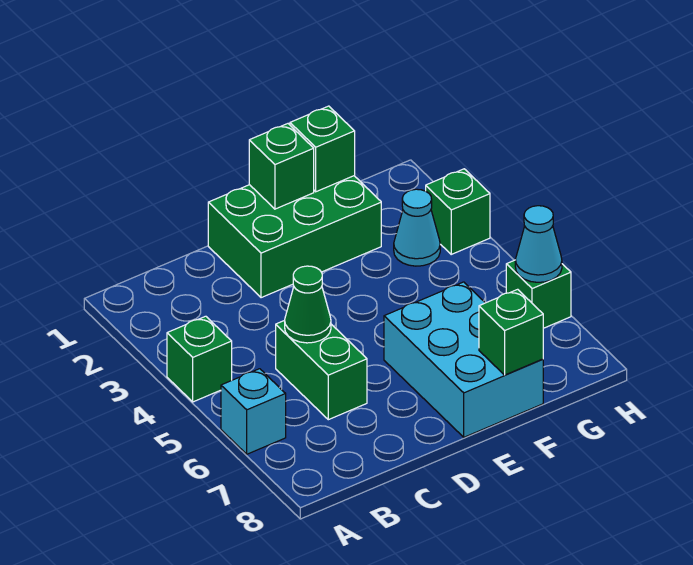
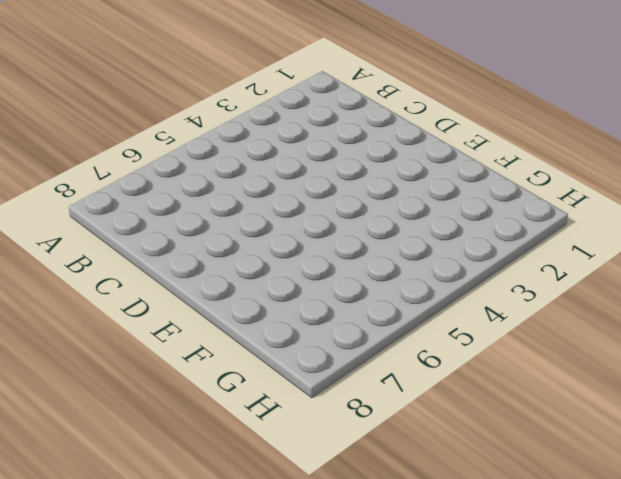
none -> green brick A4 level 1
none -> cyan brick A6 level 1
none -> green brick C5:C6 level 1

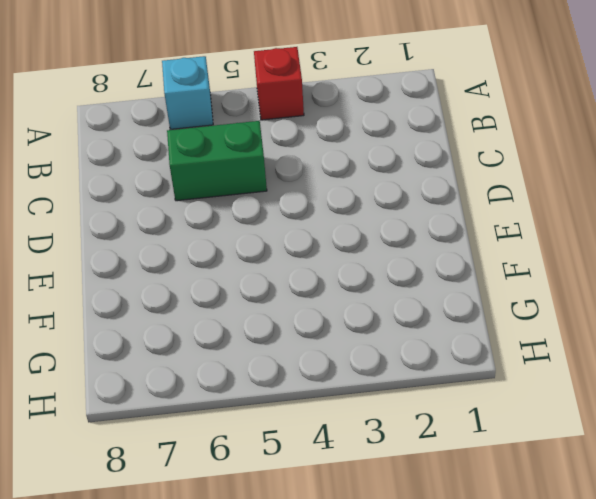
red brick A4 level 1 -> green brick A4 level 1
none -> green brick D1:F2 level 1
none -> cyan brick E6:F8 level 1
none -> cyan cone G3 level 1

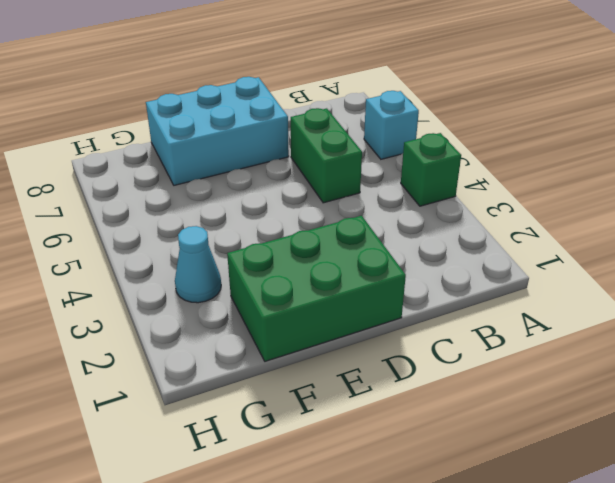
cyan brick D7:F8 level 1 -> cyan brick E6:F8 level 1
none -> green brick H3 level 1
none -> green brick H6 level 1
none -> green cone C5 level 2

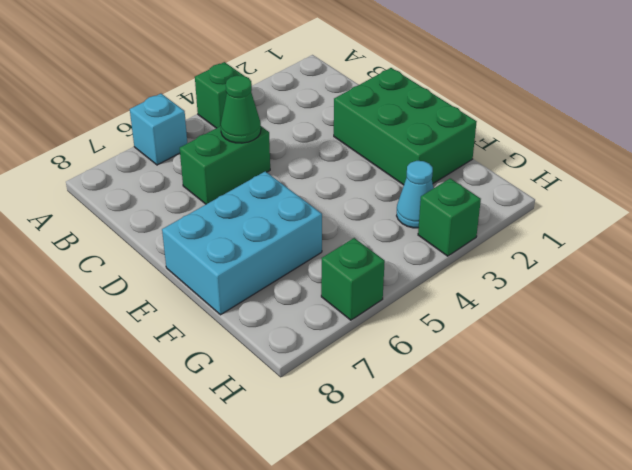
none -> green brick E1 level 2
none -> green brick F1 level 2
none -> green brick F8 level 2

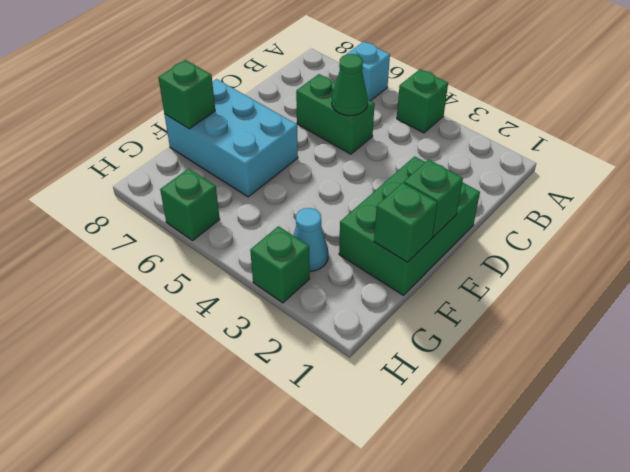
none -> cyan cone H6 level 2

